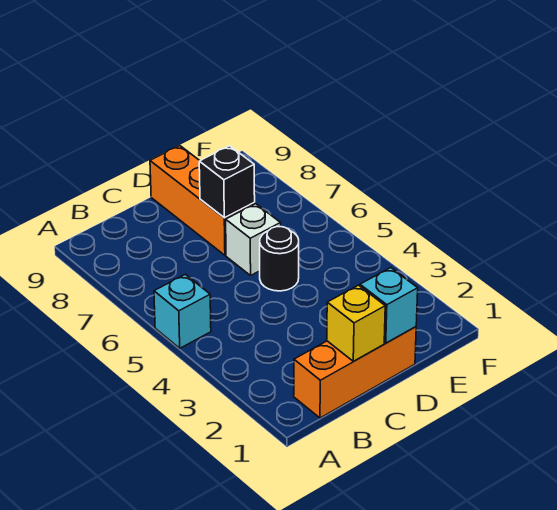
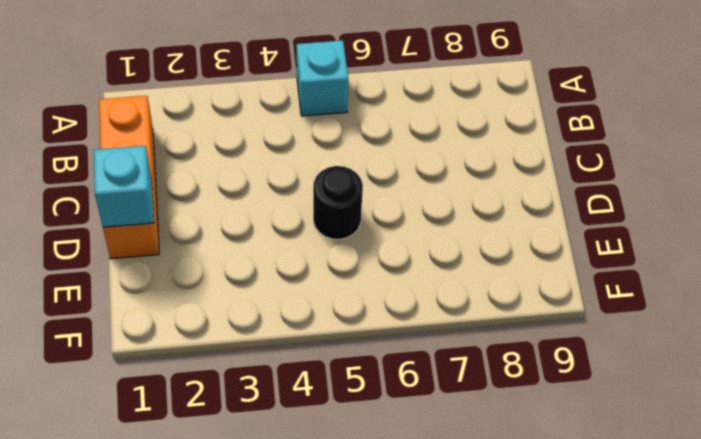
none -> white brick D6 level 1
none -> orange brick D7:D9 level 1

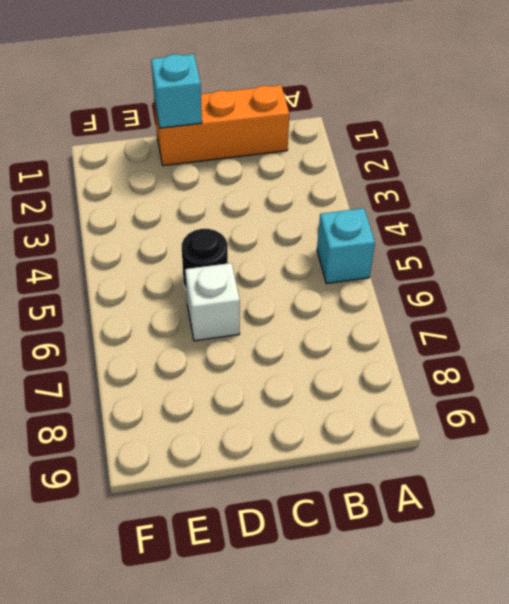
none -> orange brick D7:D9 level 1
none -> yellow brick C1 level 2

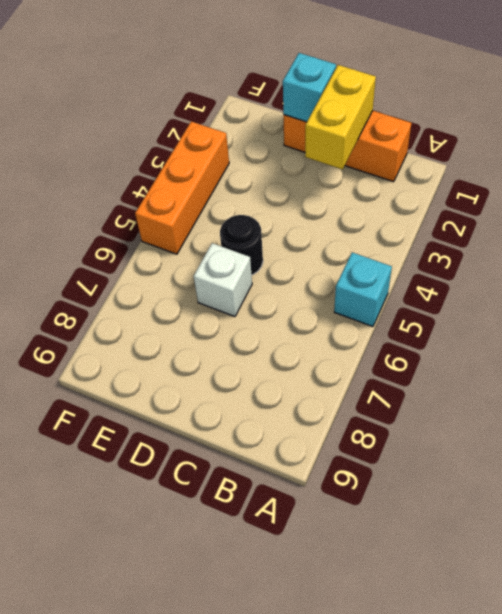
yellow brick C1:C2 level 2 -> yellow brick C1 level 2
orange brick F3:F5 level 1 -> orange brick D7:D9 level 1
none -> black brick D7 level 2

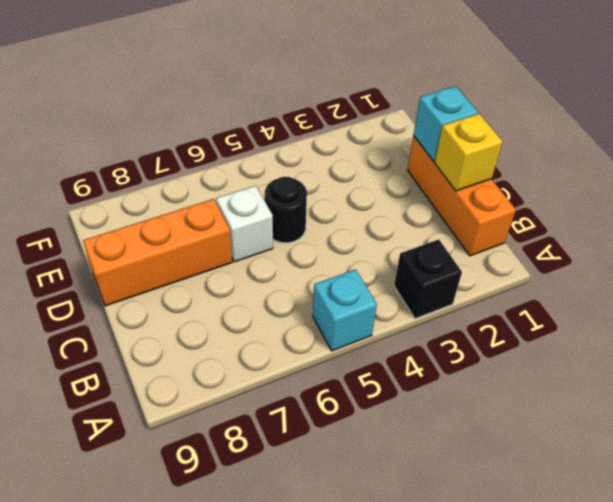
black brick A3 level 1 -> black brick D7 level 2

